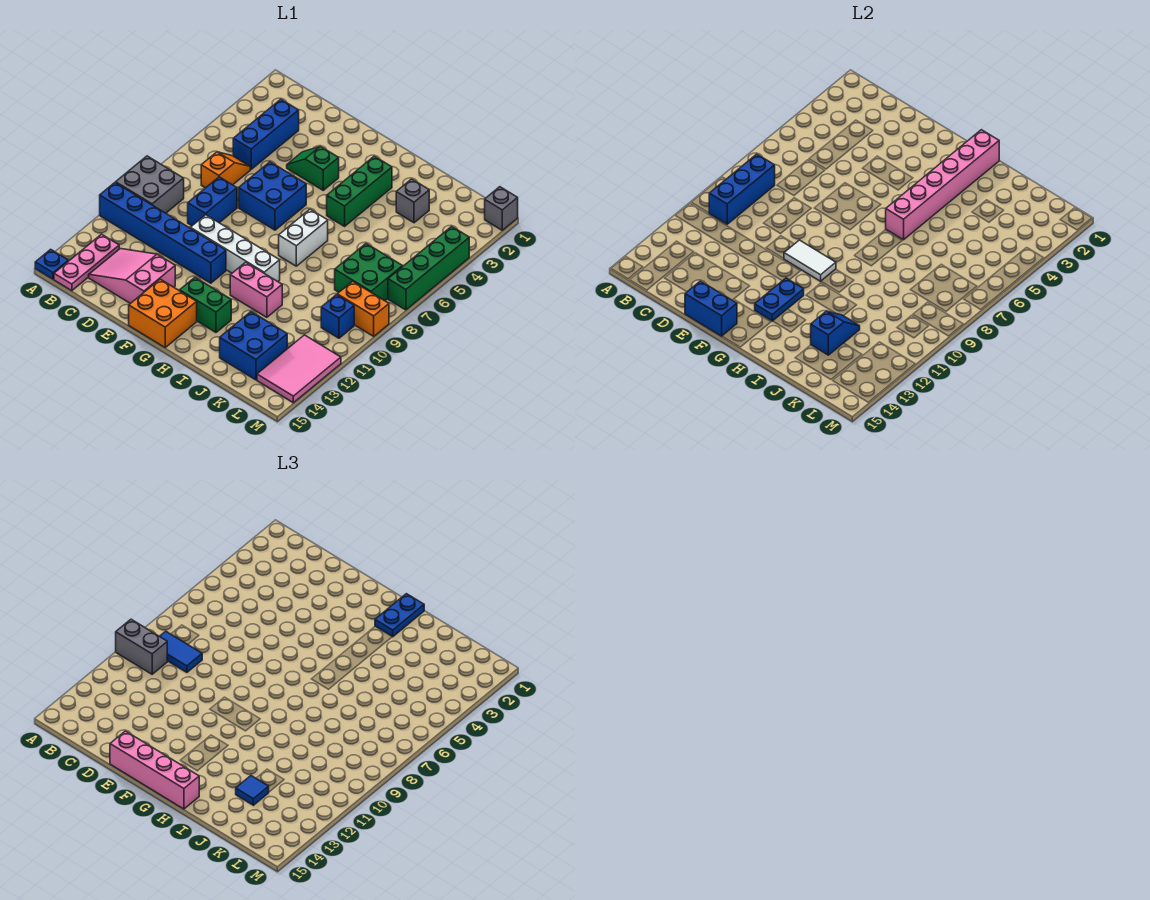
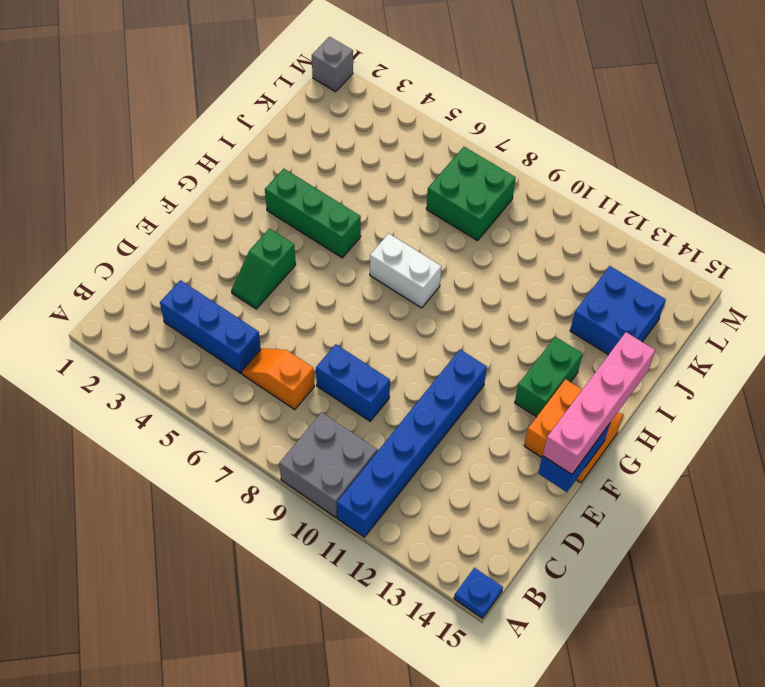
none -> pink plate B13:B15 level 1
none -> pink slope C13:E14 level 1 top E
none -> blue brick E6:F7 level 1
none -> white brick E10:H10 level 1

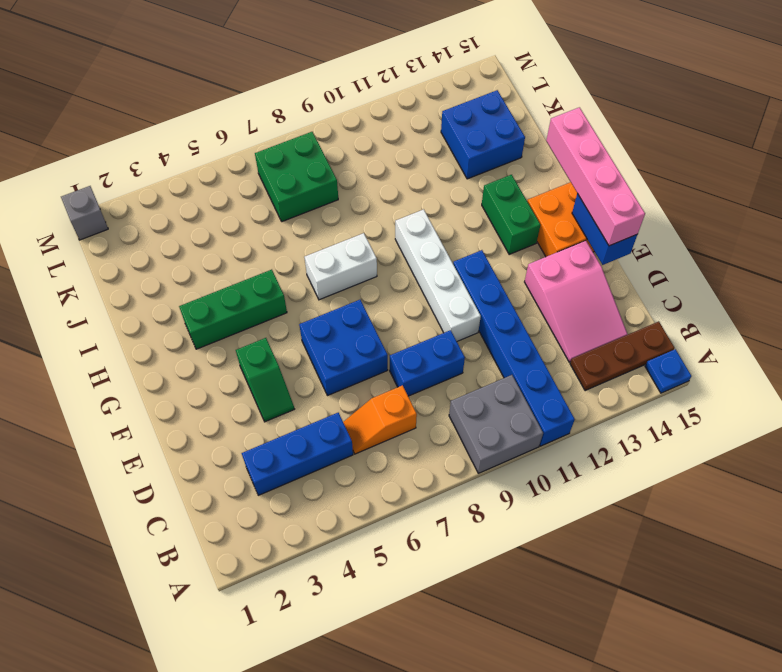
brown plate B13:B15 level 1 -> pink plate B13:B15 level 1
none -> pink brick H11:I11 level 1
none -> grey brick J3 level 1
none -> orange brick L9:M9 level 1
none -> blue brick L10 level 1

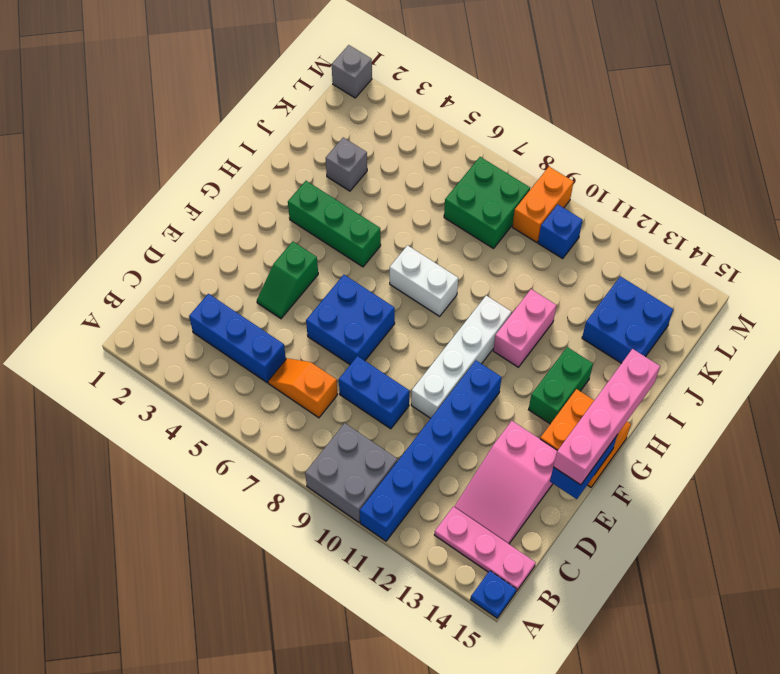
none -> pink tile L12:M14 level 1
none -> green brick M4:M7 level 1
none -> blue brick B8:B10 level 2
none -> white tile F10:G10 level 2

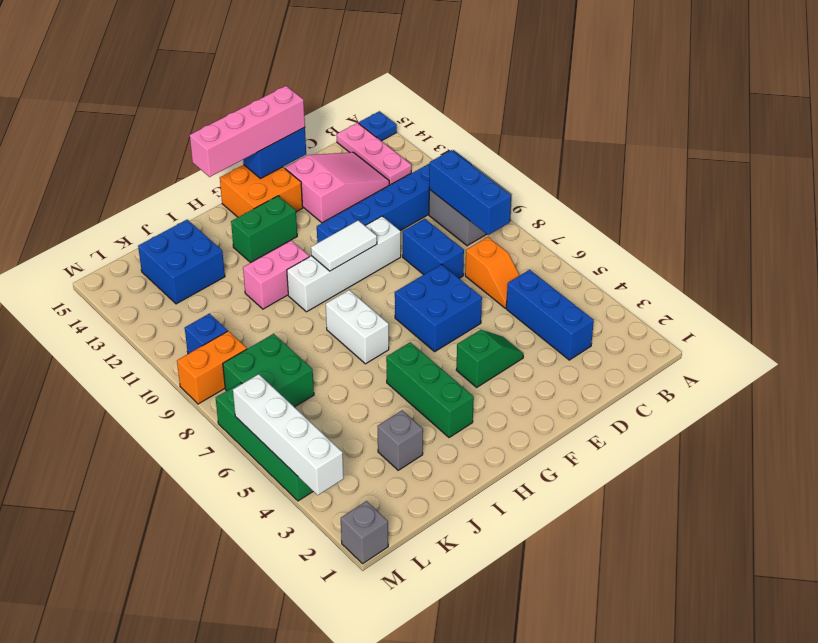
white brick M3:M6 level 2 -> none
none -> pink tile L12:M14 level 1
none -> blue plate G12:G13 level 2
none -> pink brick H1:H6 level 2
none -> blue slope J12:J13 level 2 top 13

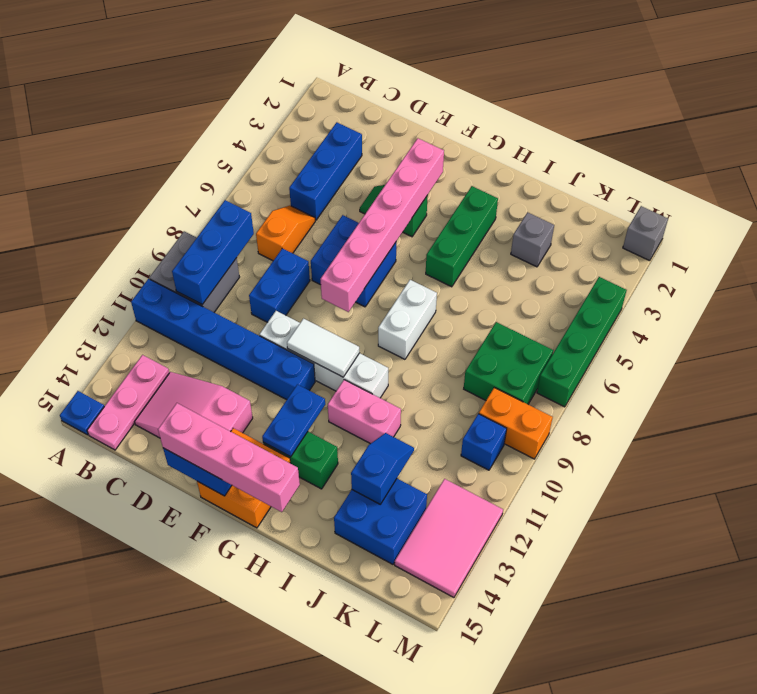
pink brick F3:F8 level 2 -> pink brick H1:H6 level 2
none -> grey brick A10:B10 level 3
none -> blue tile B9:C9 level 3
none -> blue plate H1:H2 level 3
none -> blue tile J13 level 3

